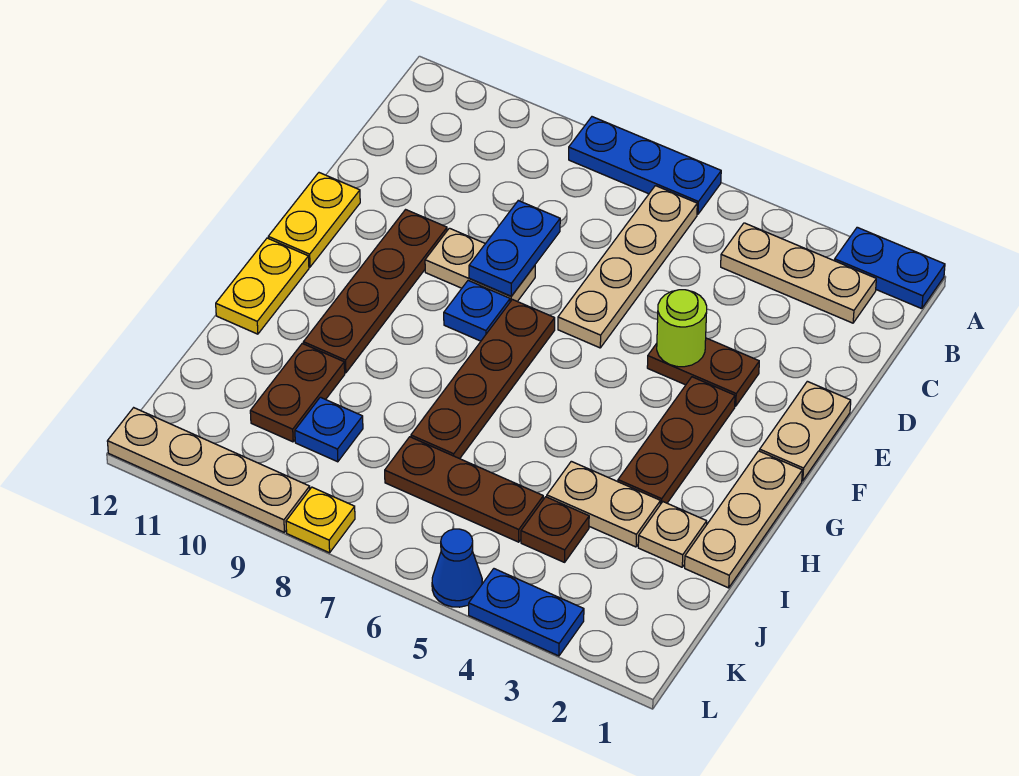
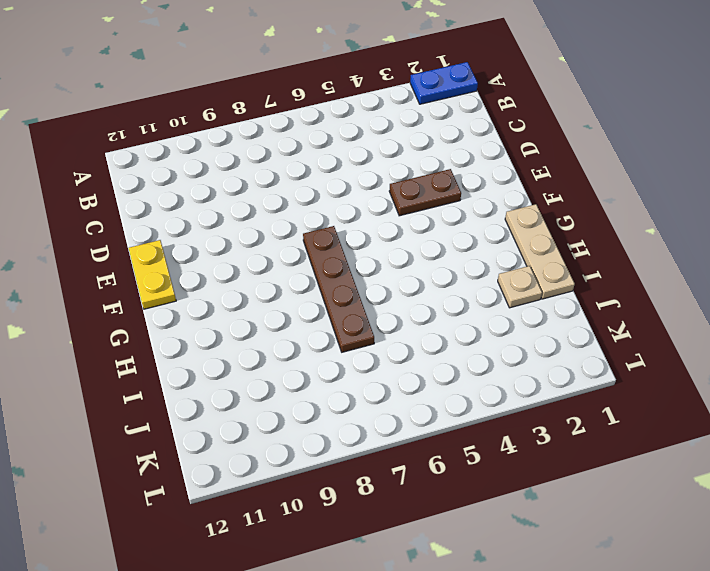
none -> blue plate A6:A8 level 1
none -> tan plate B2:B4 level 1
none -> tan plate B6:E6 level 1

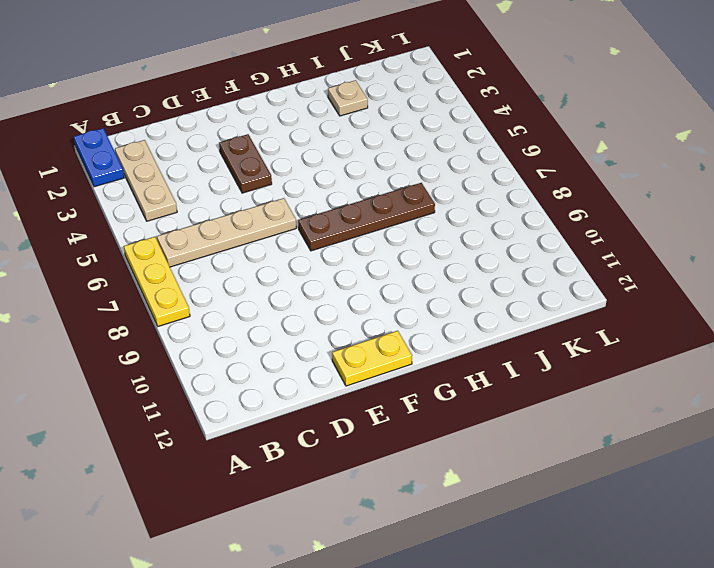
yellow plate A6:A8 level 1 -> blue plate A6:A8 level 1
none -> tan plate E1:F1 level 1
none -> tan plate E8:E9 level 1
none -> brown plate E10:H10 level 1

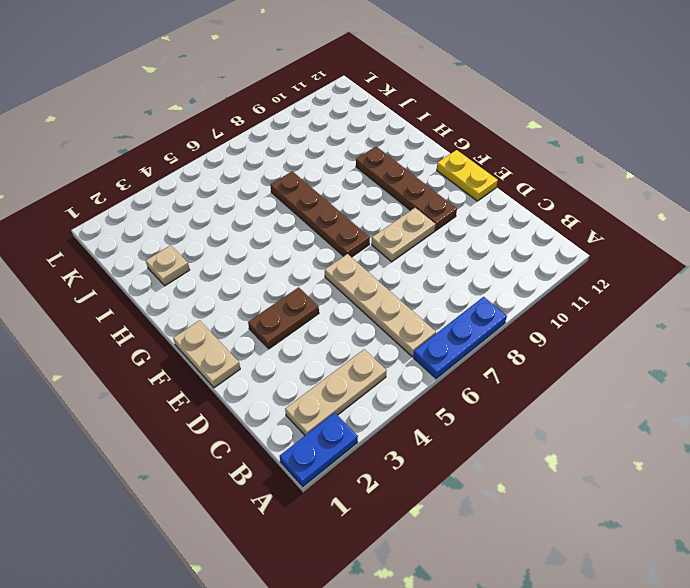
none -> brown plate F3:H3 level 1
none -> blue plate F8 level 1
none -> tan plate G1:I1 level 1

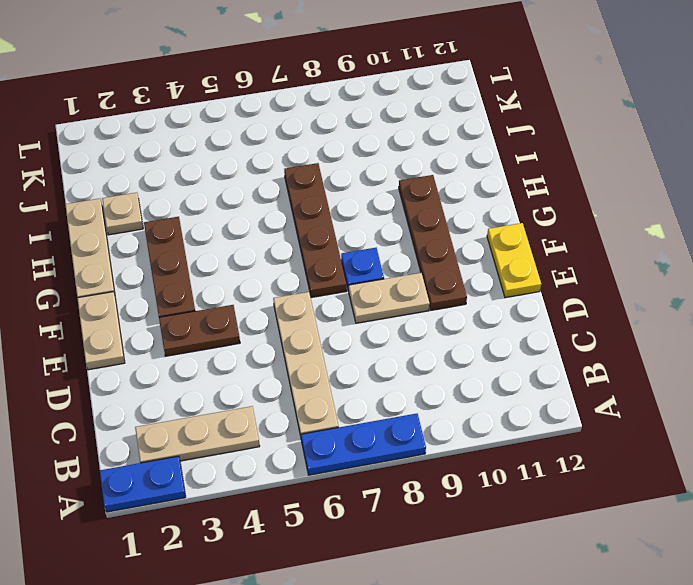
none -> yellow plate G12:H12 level 1
none -> tan plate I3:I4 level 1
none -> brown plate I10:J10 level 1

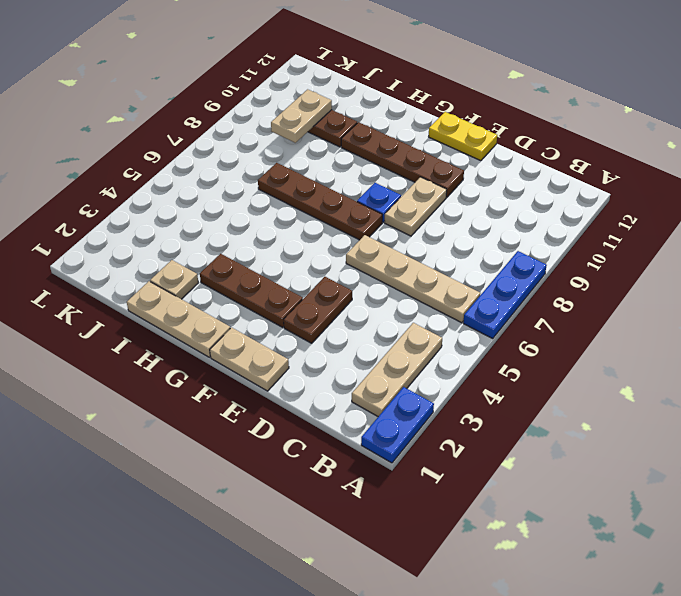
tan plate J9:J10 level 2 -> tan plate I3:I4 level 1
none -> yellow plate G12:H12 level 1
none -> brown plate J4 level 1
none -> brown plate J5:J7 level 1

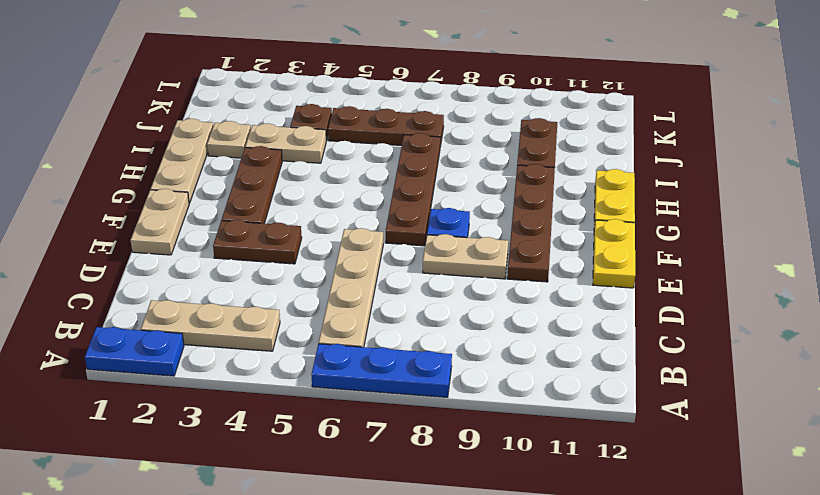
none -> blue plate J9 level 1
none -> blue plate L3:L4 level 1
none -> blue cone L5 level 1

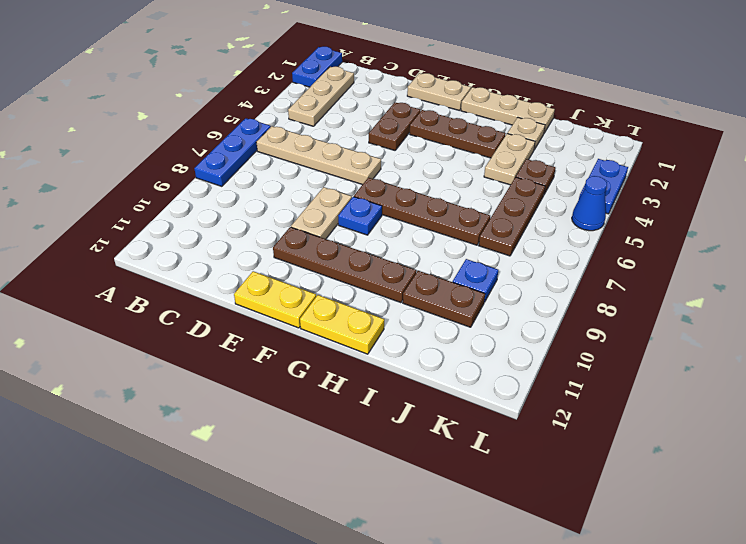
none -> yellow plate L8 level 1
none -> tan plate L9:L12 level 1
none -> blue plate D8:E8 level 2

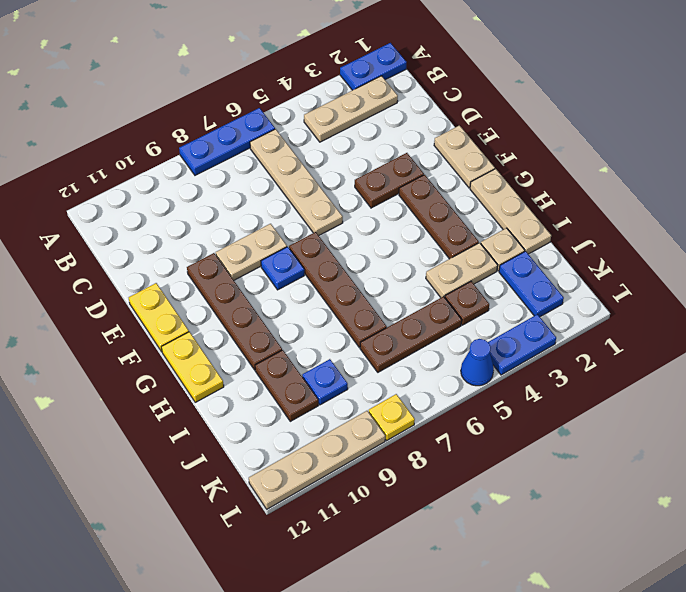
blue plate J2:K2 level 1 -> blue plate D8:E8 level 2
none -> lime round brick E4 level 2

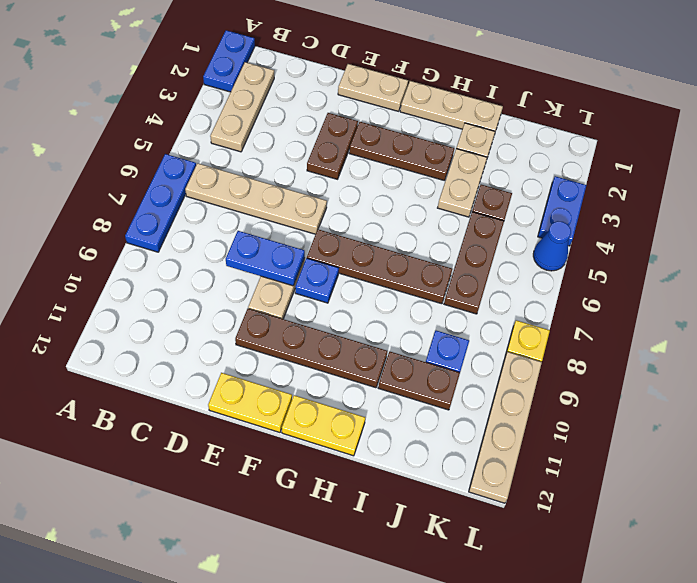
none -> lime round brick E4 level 2

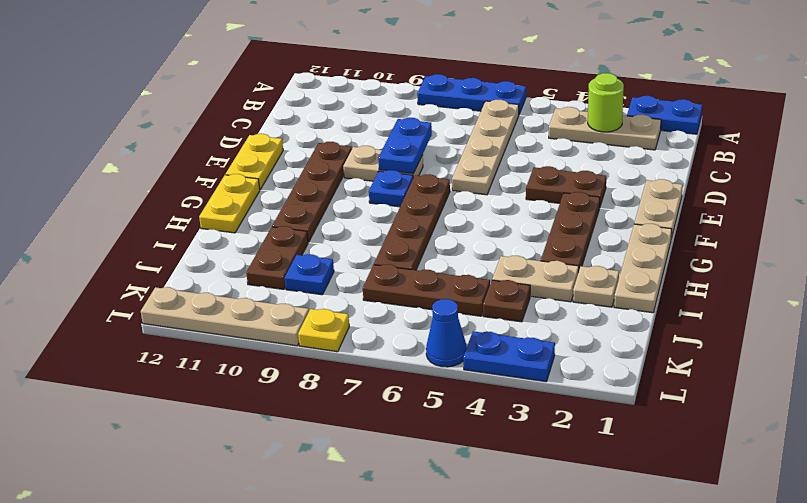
lime round brick B3 level 2 -> lime round brick E4 level 2

